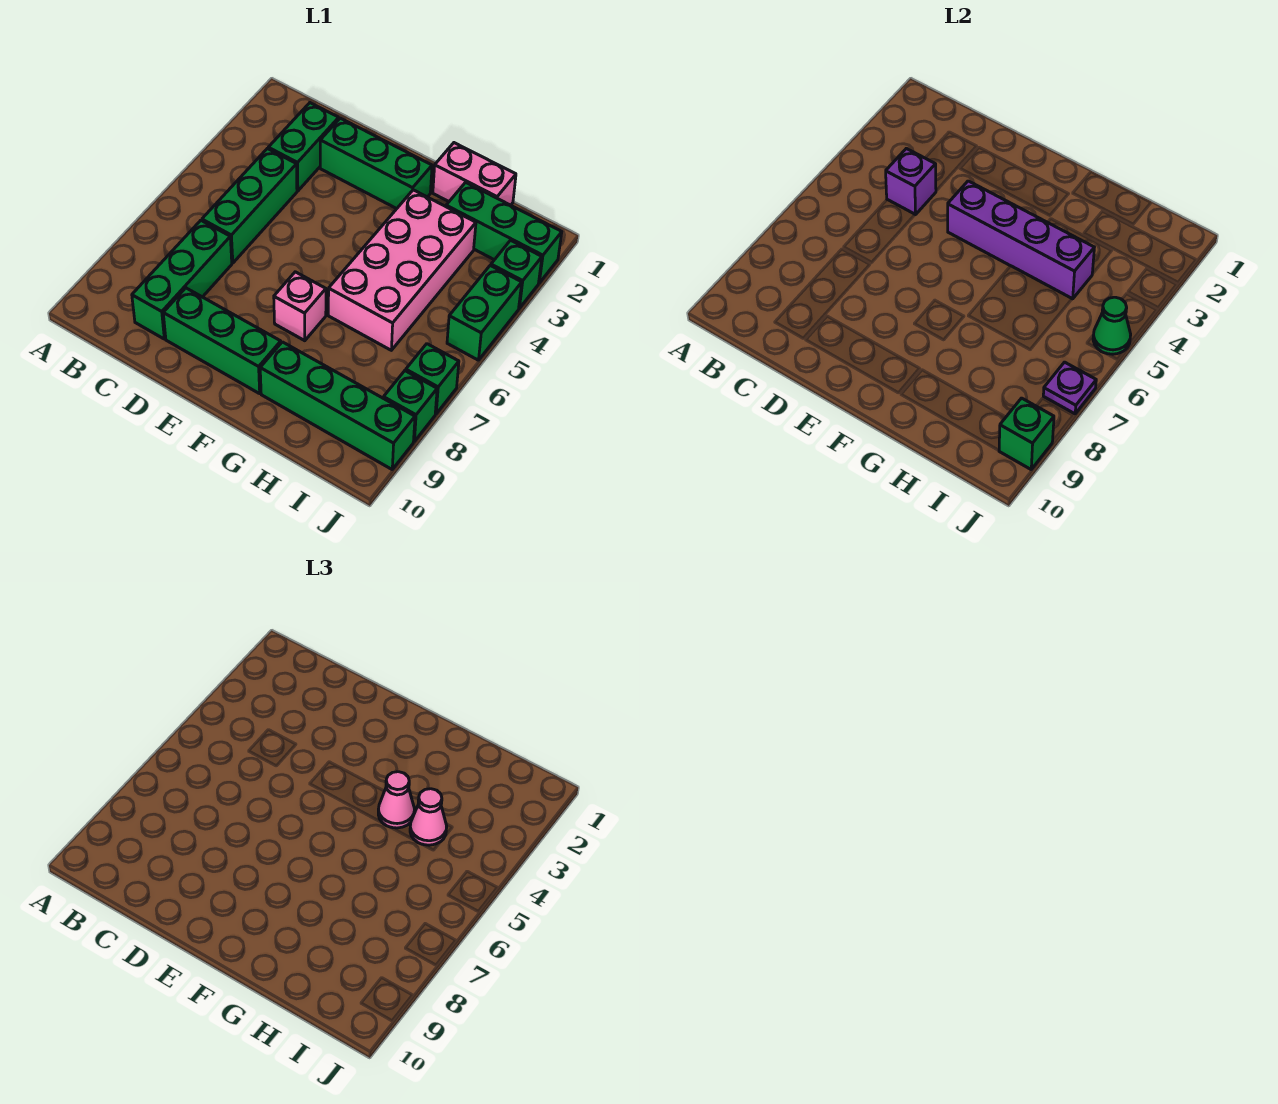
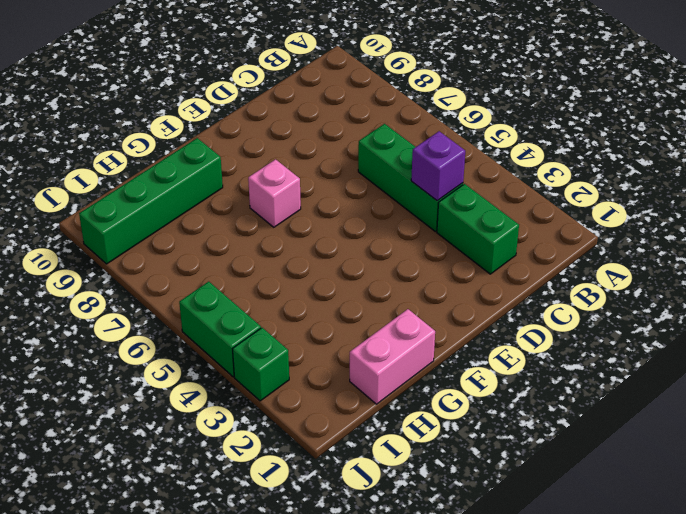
none -> green brick C7:C9 level 1
none -> green brick D2:F2 level 1
none -> green brick D9:F9 level 1

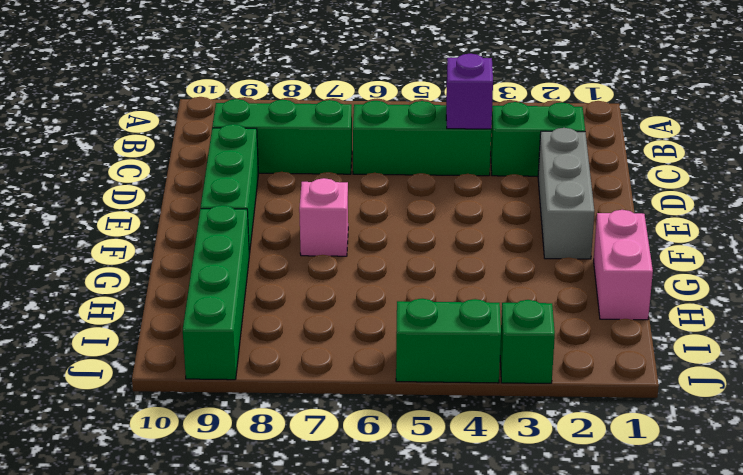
grey brick D2:F2 level 1 -> green brick D2:F2 level 1
none -> pink brick G3:H6 level 1
none -> green brick H2:J2 level 1
none -> green brick J7 level 1

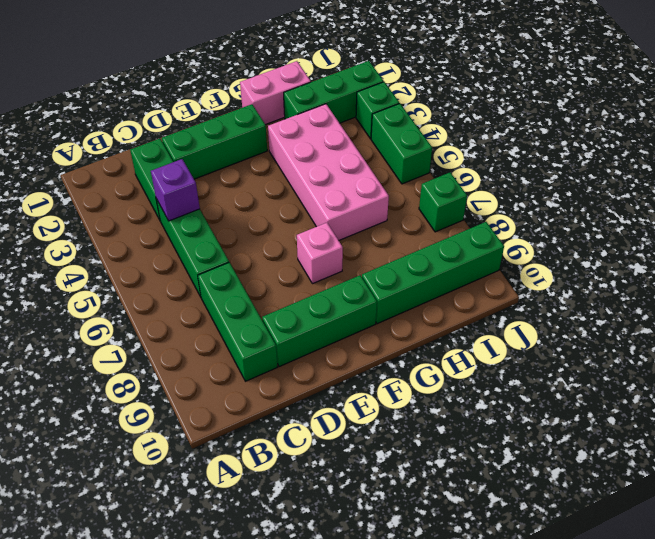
none -> green brick J8 level 1
none -> purple brick E4:H4 level 2
none -> green cone J5 level 2

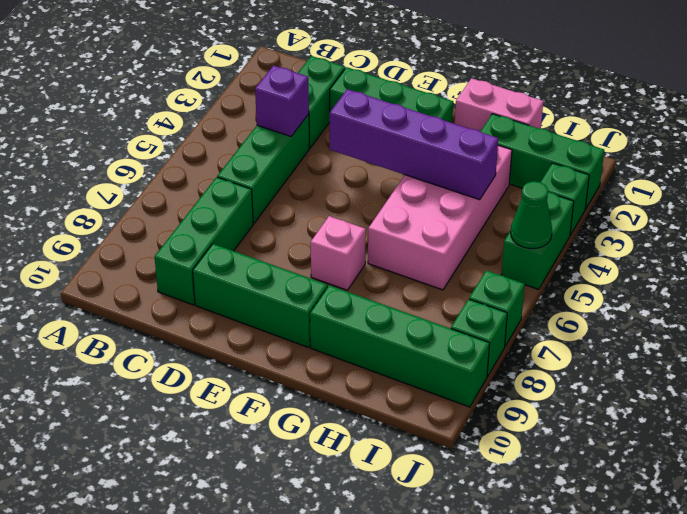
none -> purple plate J7 level 2
none -> green brick J9 level 2
none -> pink cone G4 level 3

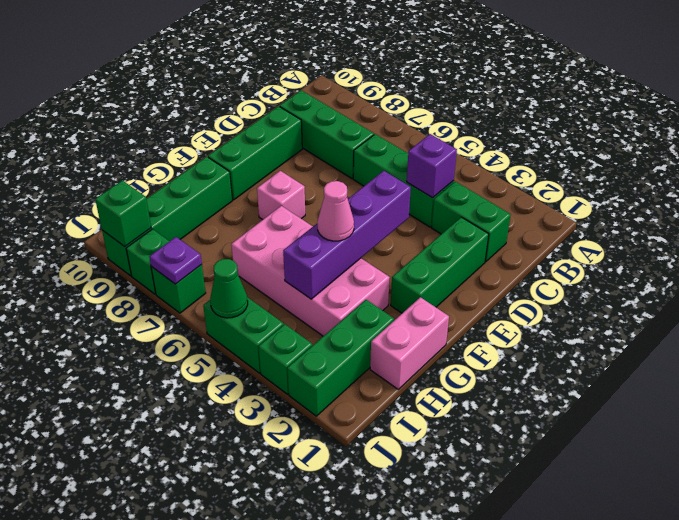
none -> pink cone H4 level 3

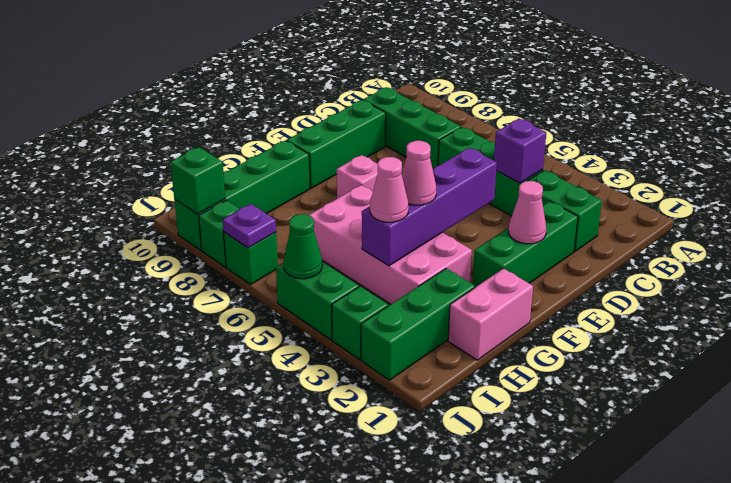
pink cone E2 level 2 -> none

